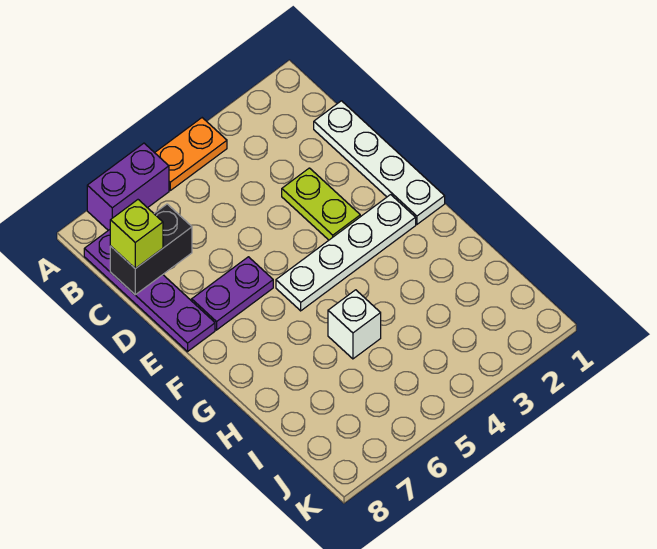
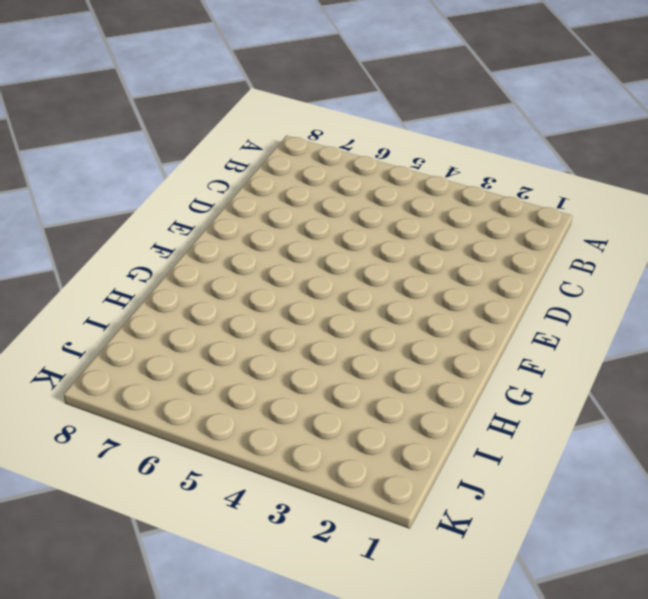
none -> orange plate A4:A5 level 1
none -> purple brick A6:A7 level 1

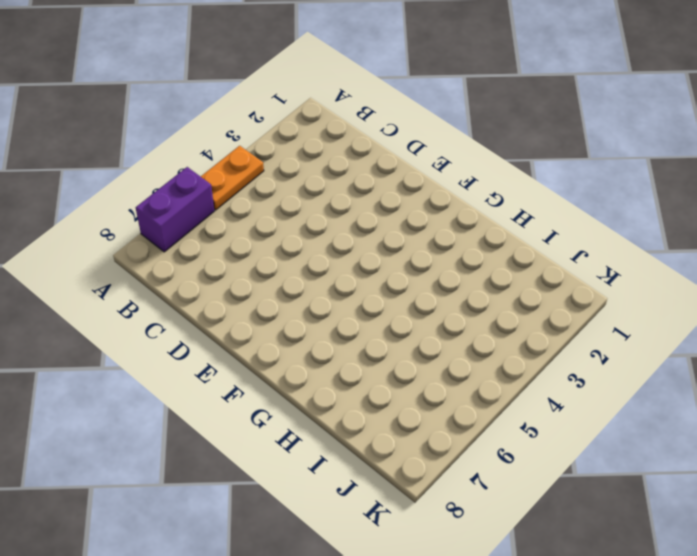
none -> purple plate B8:E8 level 1
none -> white plate C1:F1 level 1

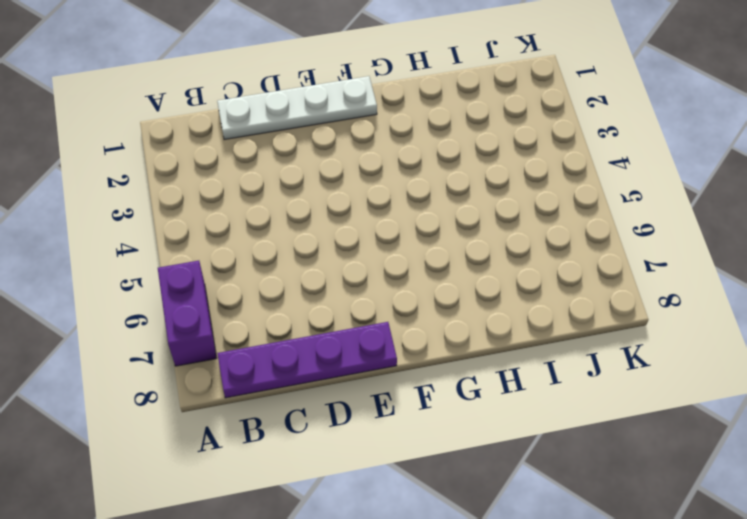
none -> orange plate A4:A5 level 1
none -> lime plate D3:E3 level 1

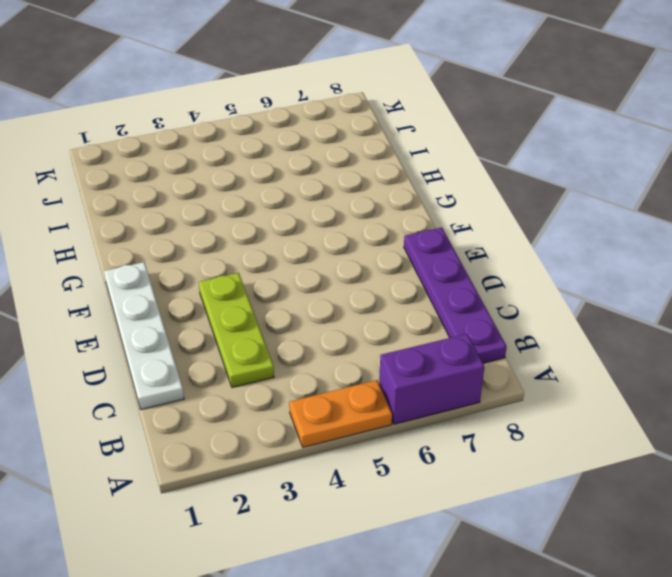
lime plate C3:E3 level 1 -> lime plate D3:E3 level 1
none -> purple plate E6:E7 level 1
none -> white plate F2:F5 level 1

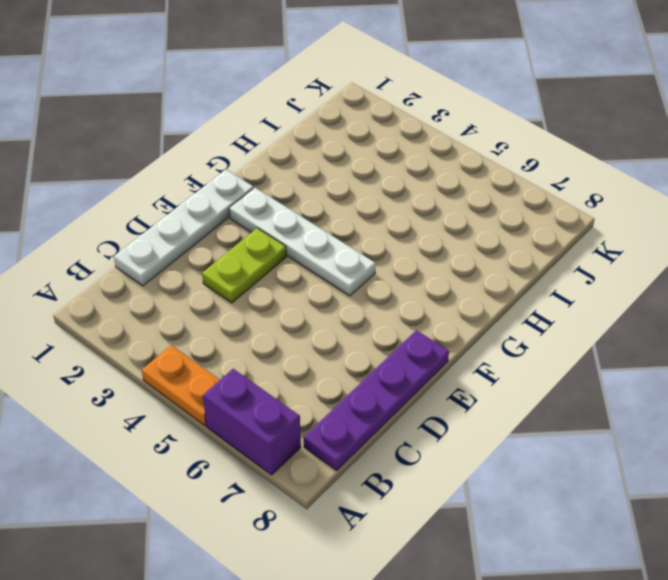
none -> purple plate E6:E7 level 1
none -> white brick H5 level 1

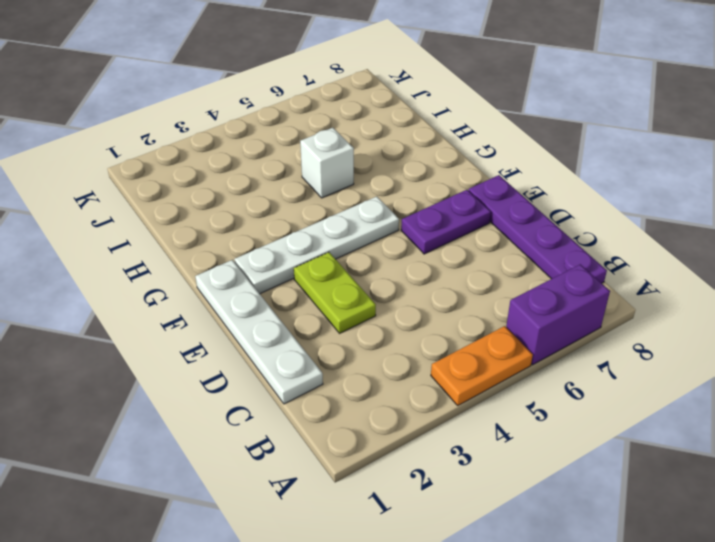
none -> black brick C7:C8 level 2
none -> lime brick C8 level 3

